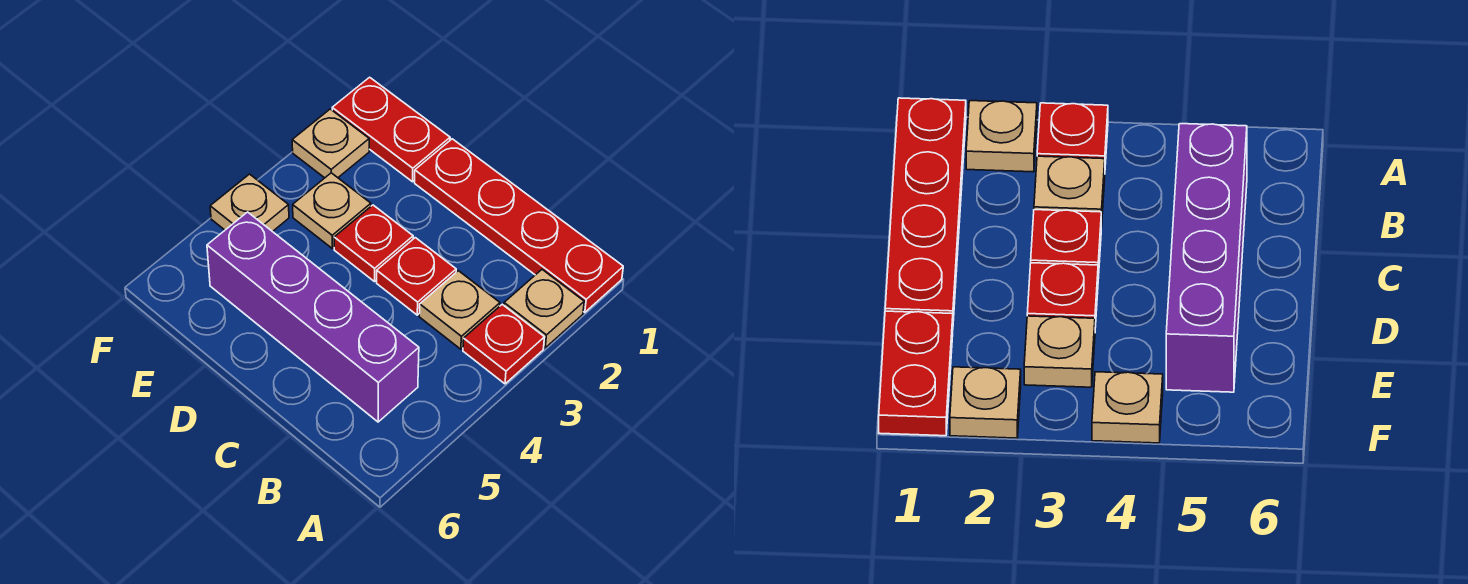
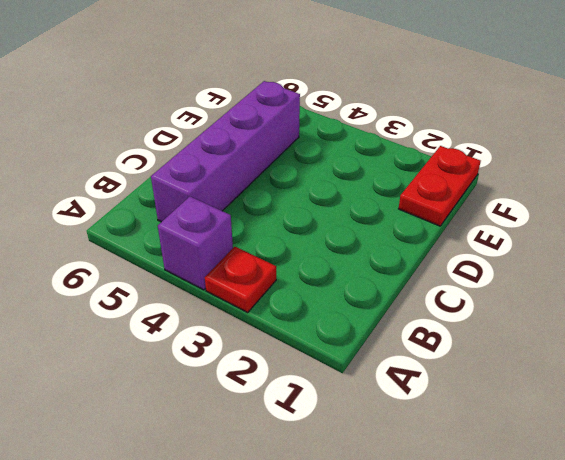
purple brick A4 level 1 -> none
none -> red plate A1:D1 level 1
none -> tan plate A2 level 1

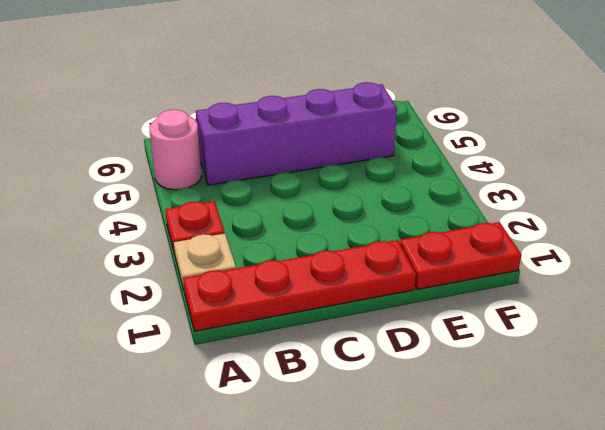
pink round brick A5 level 1 -> none
none -> tan plate B3 level 1
none -> red plate C3 level 1

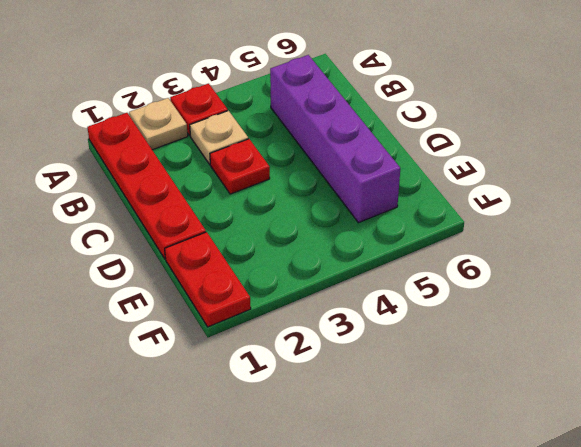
none -> red plate D3 level 1
none -> tan plate E3 level 1

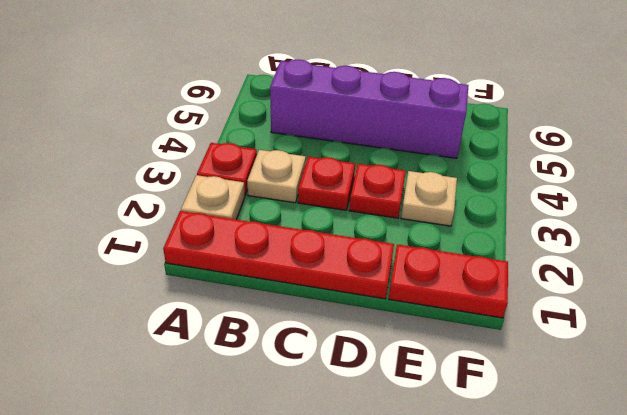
none -> tan plate F2 level 1
none -> tan plate F4 level 1

